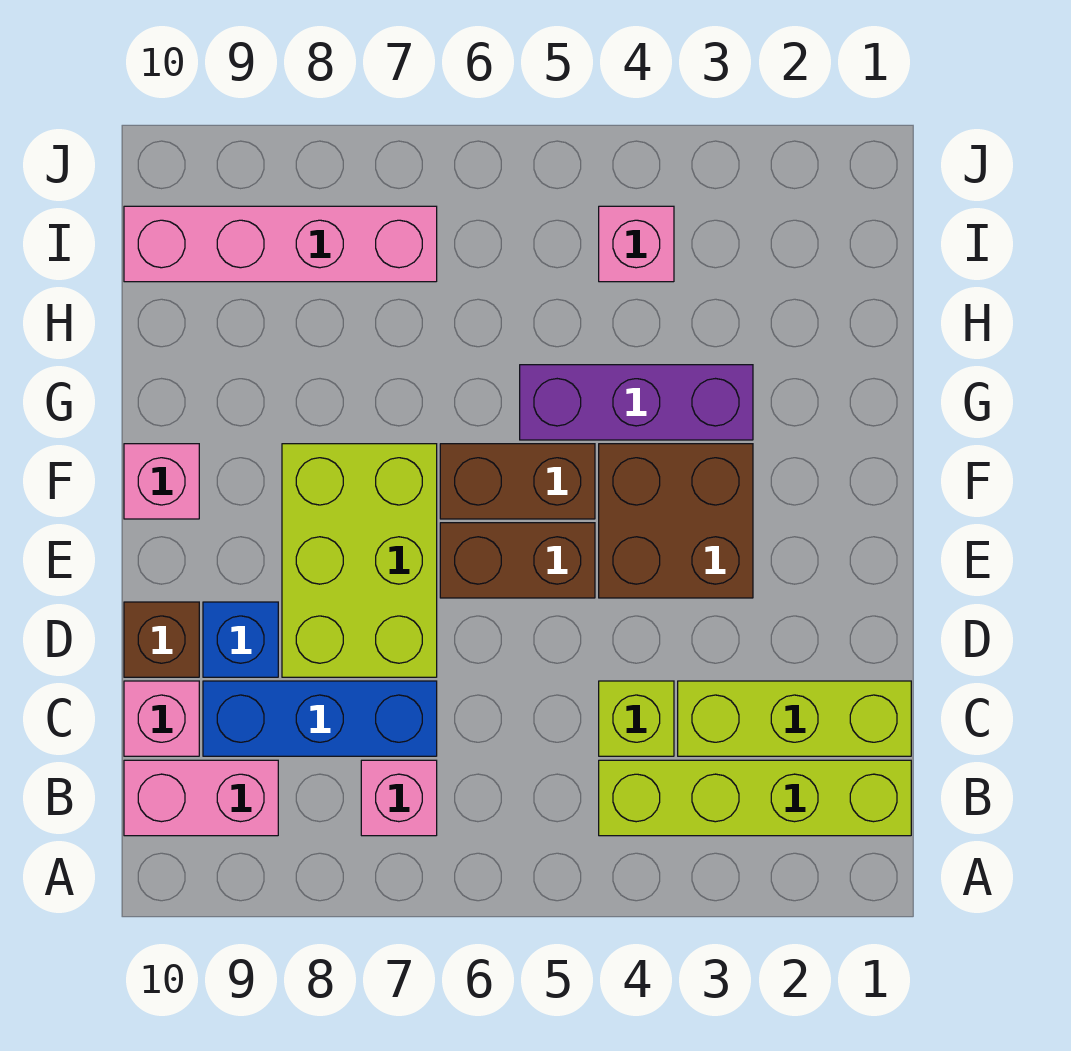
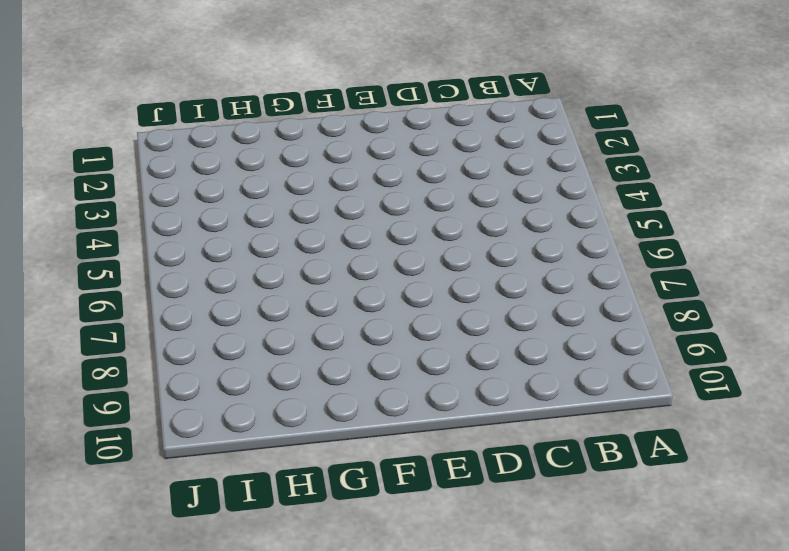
none -> lime brick B1:B4 level 1
none -> pink brick B7 level 1
none -> pink brick B9:B10 level 1

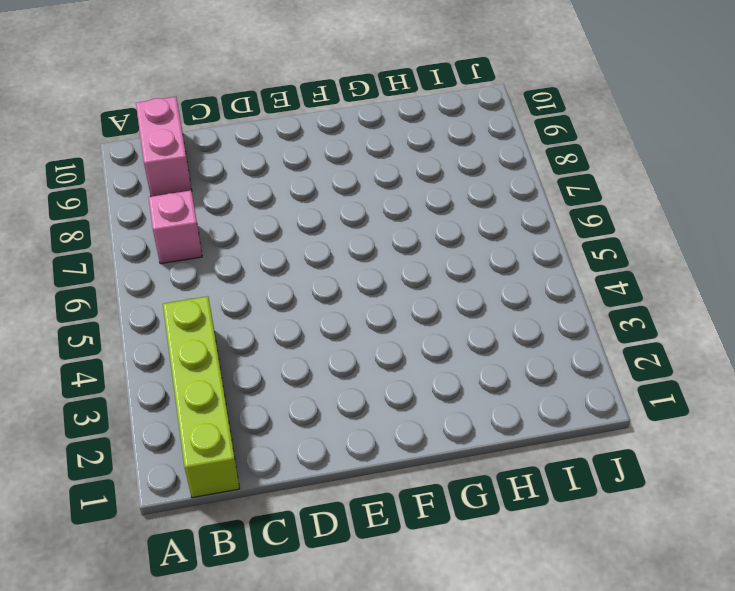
none -> lime brick C1:C3 level 1
none -> lime brick C4 level 1
none -> blue brick C7:C9 level 1

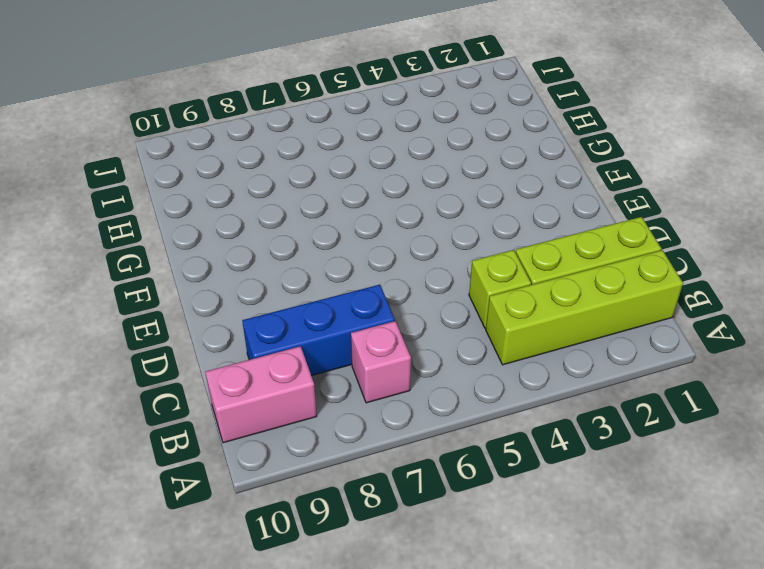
none -> pink brick C10 level 1
none -> lime brick D7:F8 level 1
none -> blue brick D9 level 1

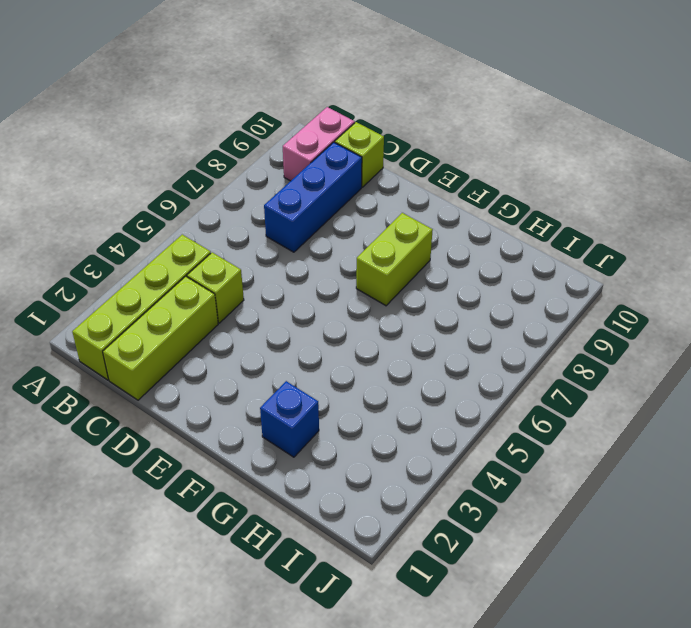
lime brick C10 level 1 -> pink brick C10 level 1
lime brick F7:F8 level 1 -> lime brick D7:F8 level 1
blue brick G2 level 1 -> blue brick D9 level 1
none -> pink brick B7 level 1
none -> brown brick D10 level 1
none -> brown brick E3:F4 level 1

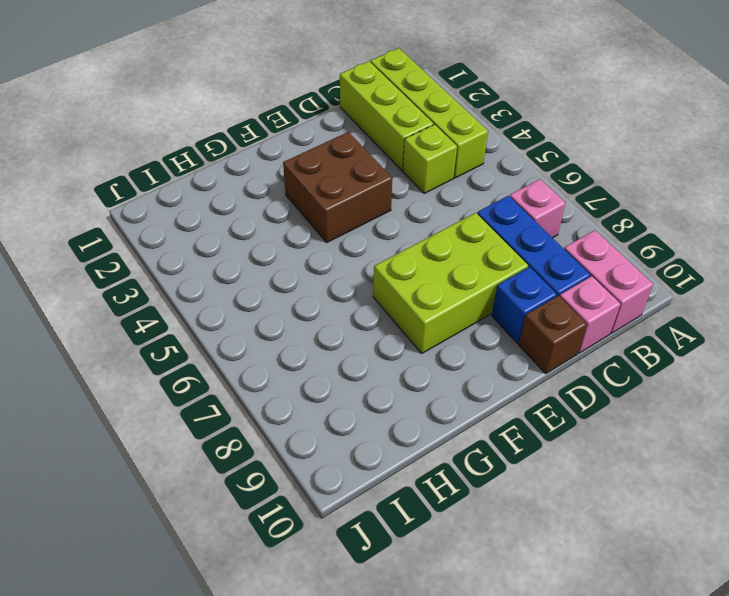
none -> brown brick E5:E6 level 1
none -> brown brick F5:F6 level 1
none -> pink brick F10 level 1

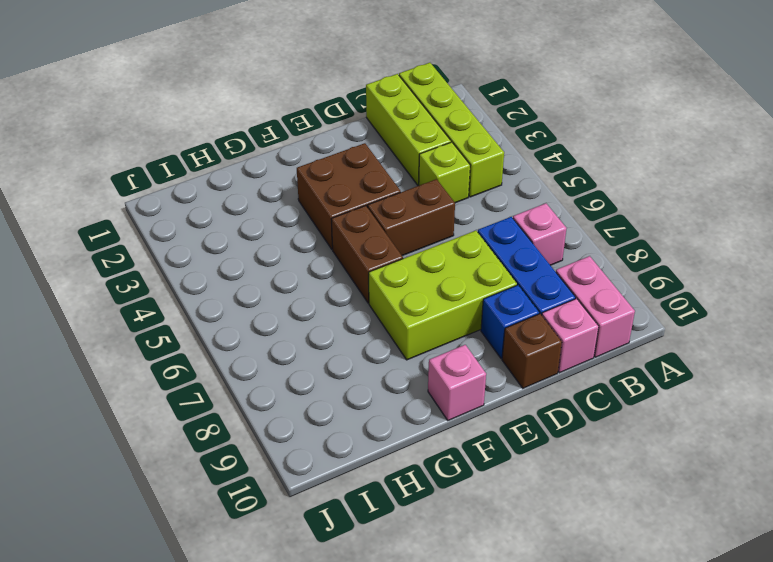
brown brick D5:E5 level 1 -> brown brick E5:E6 level 1
none -> purple brick G3:G5 level 1
none -> pink brick I4 level 1
none -> pink brick I7:I10 level 1

